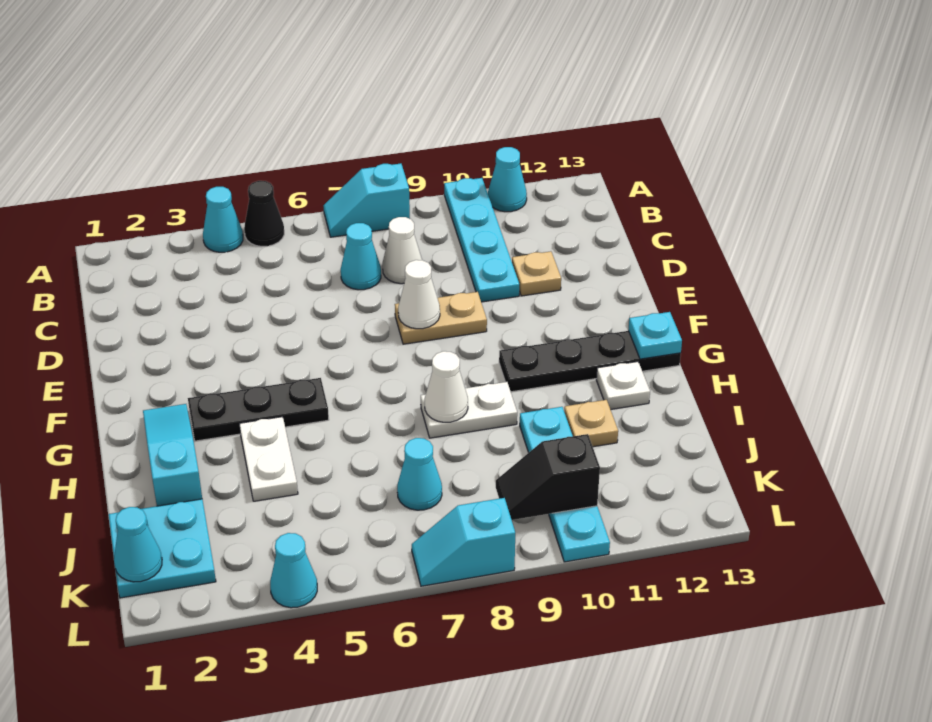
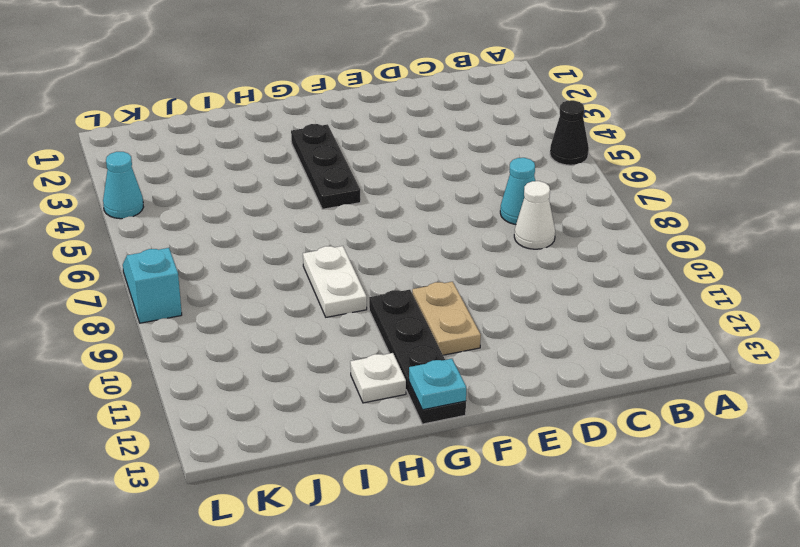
tan plate F10:F11 level 1 -> tan plate E8:E9 level 1
none -> cyan cone A4 level 1
none -> cyan slope A7:A8 level 1 top 8
none -> cyan plate A10:D10 level 1

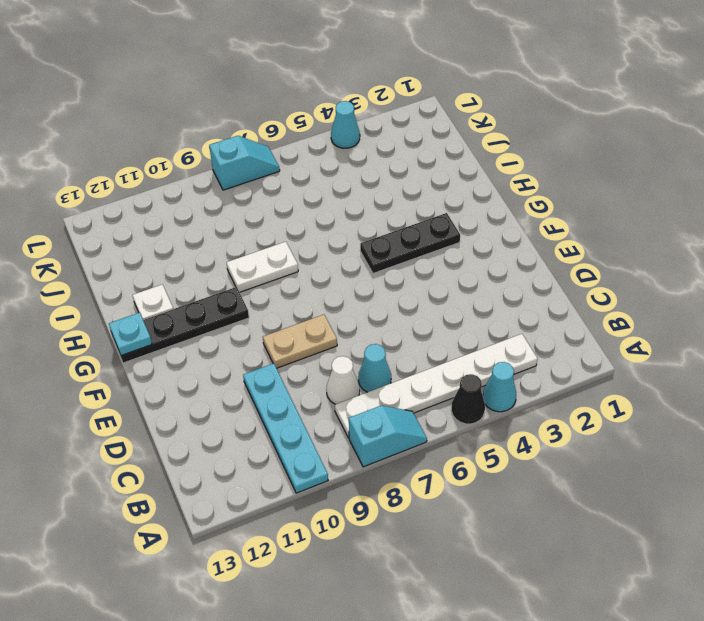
white plate B3:B8 level 1 -> none
none -> cyan cone A11 level 1
none -> tan plate D11 level 1
none -> cyan slope G2:I2 level 1 top I

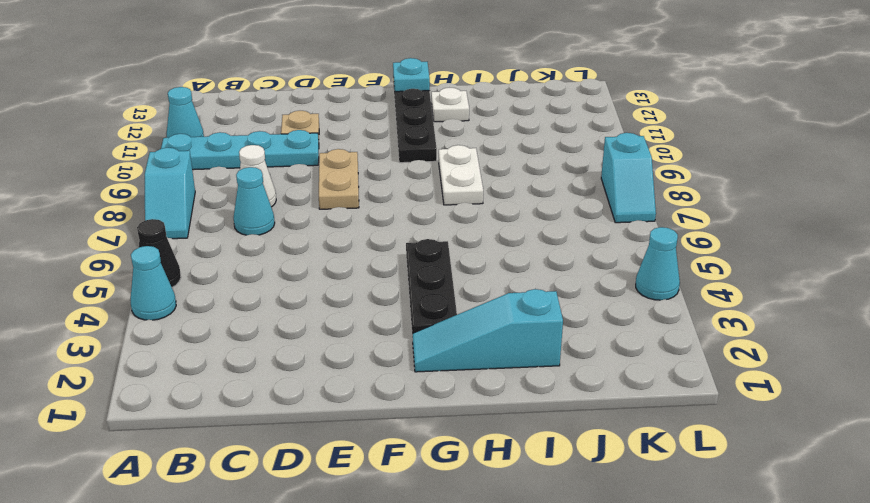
none -> white plate H4:I4 level 1
none -> cyan plate I10:L10 level 1
none -> tan plate I11 level 1

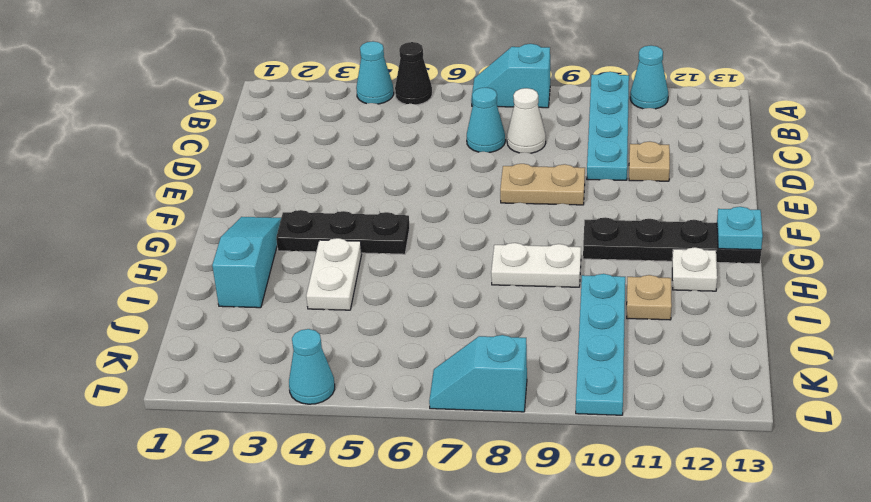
none -> cyan plate J1:K2 level 1
none -> cyan cone J7 level 1
none -> white cone E8 level 2

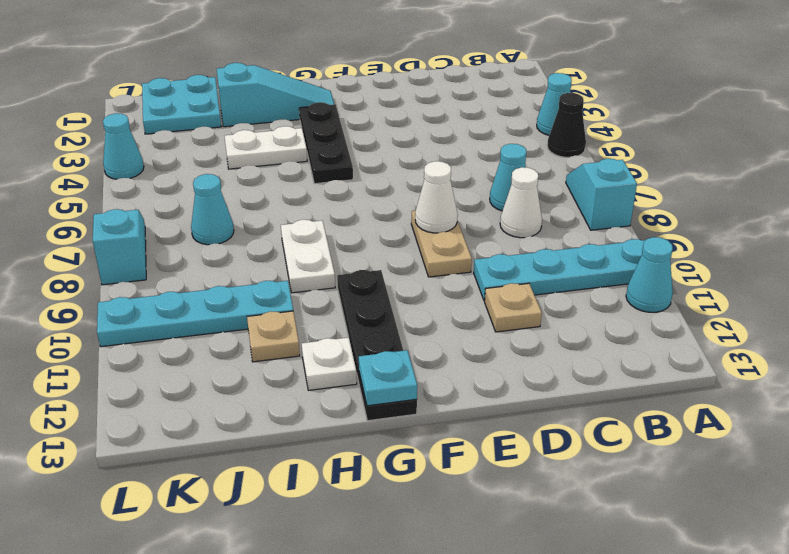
none -> white cone H8 level 2
none -> cyan cone K1 level 2
none -> black slope K9:K10 level 2 top 10

